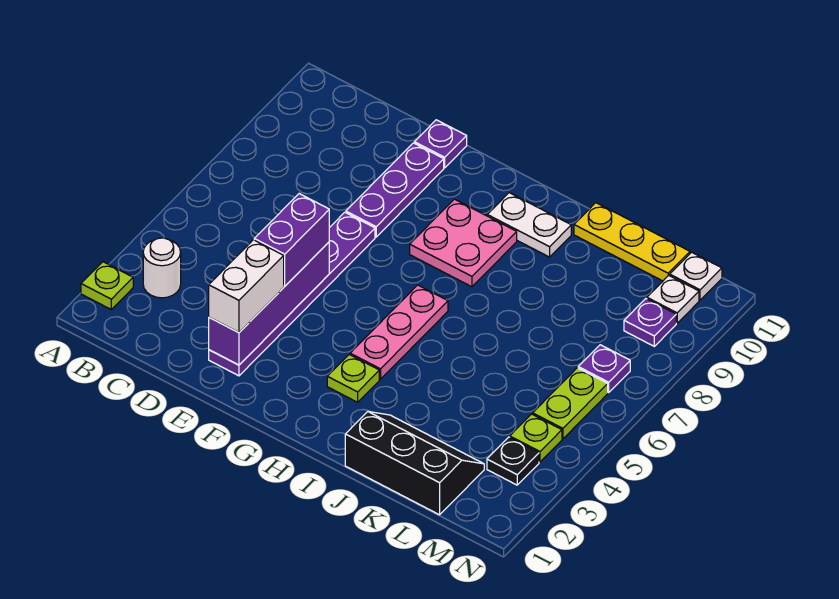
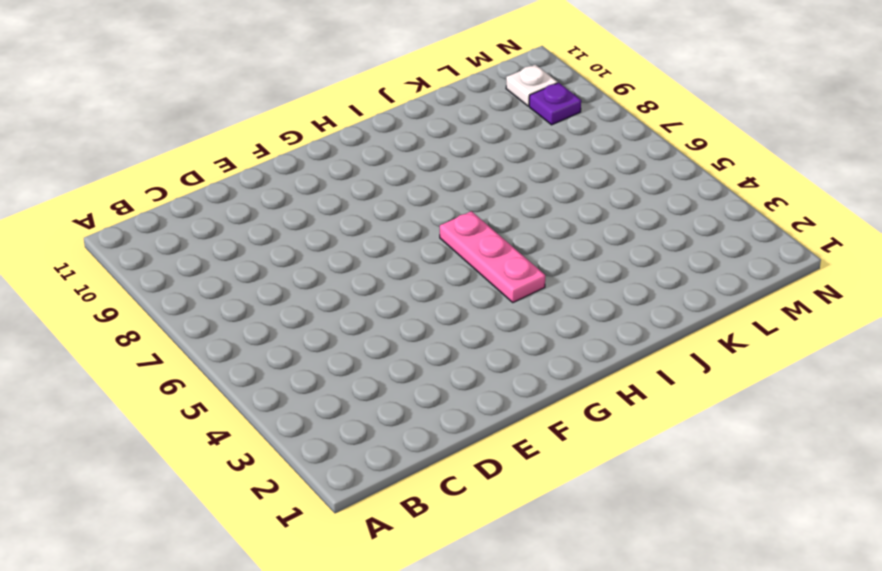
none -> lime plate A2 level 1
none -> white round brick B3 level 1
none -> purple plate E2:E7 level 1

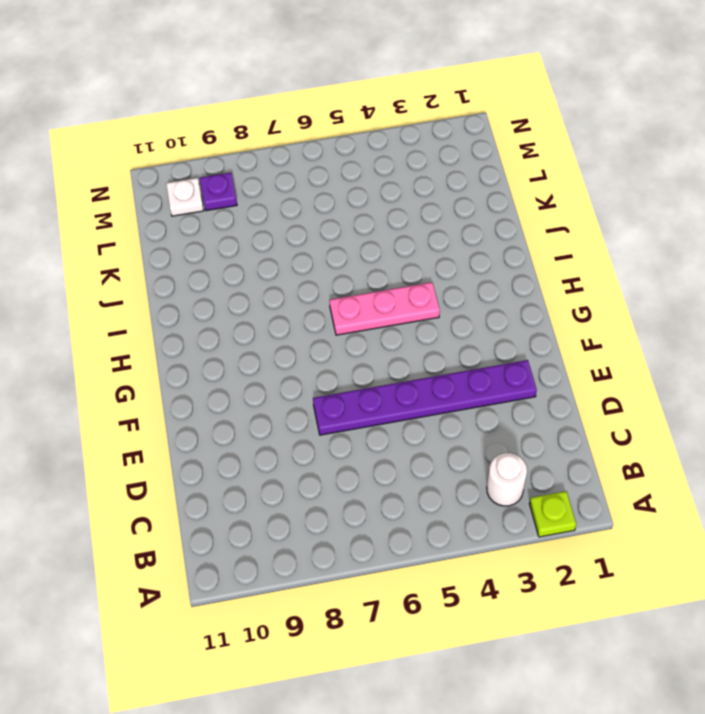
none -> purple plate E8:E10 level 1
none -> purple plate E11 level 1
none -> pink plate G8:H9 level 1

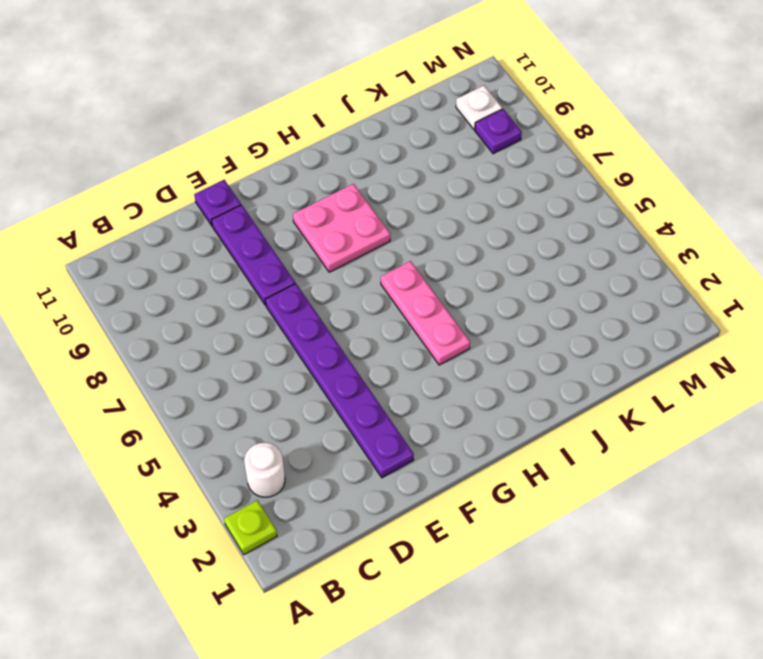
none -> lime plate H3 level 1
none -> white plate H10:I10 level 1
none -> black slope J1:L2 level 1 top 1

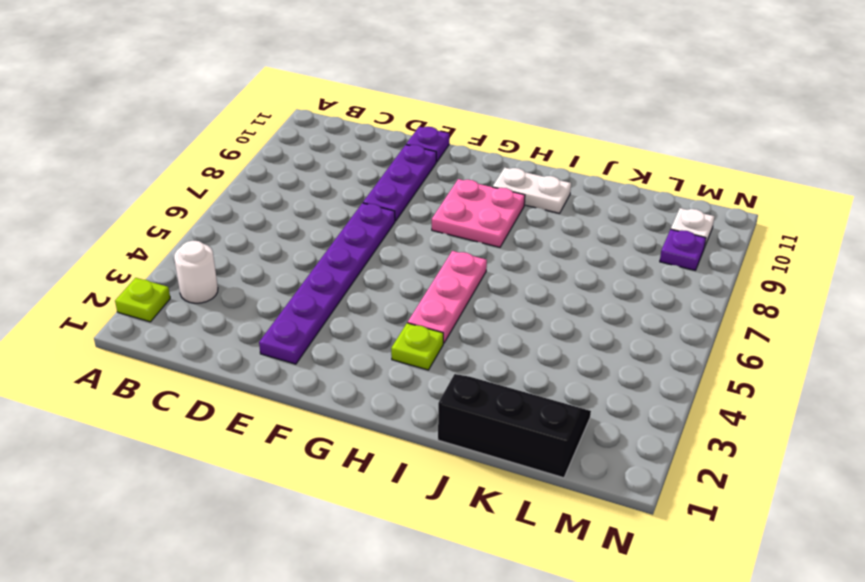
none -> yellow plate J11:L11 level 1
none -> black plate M3 level 1
none -> lime plate M4 level 1

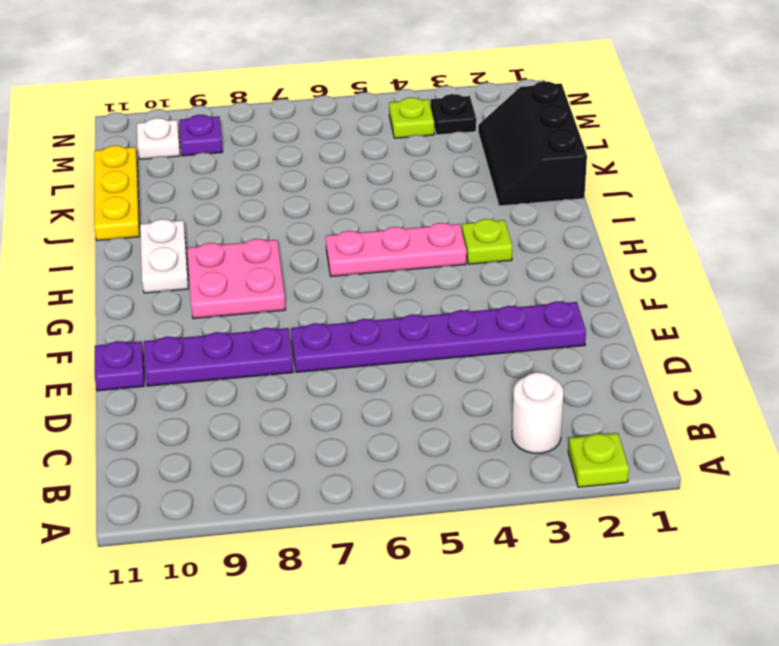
none -> lime plate M5:M6 level 1
none -> purple plate M7 level 1
none -> white plate M11 level 1

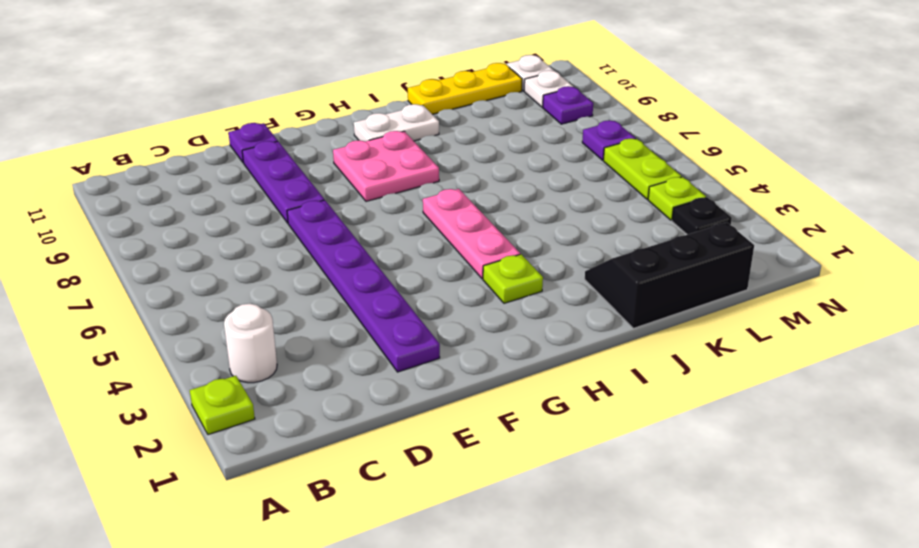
none -> purple brick E2:E5 level 2
none -> white brick E2:E3 level 3
none -> purple brick E4:E5 level 3

